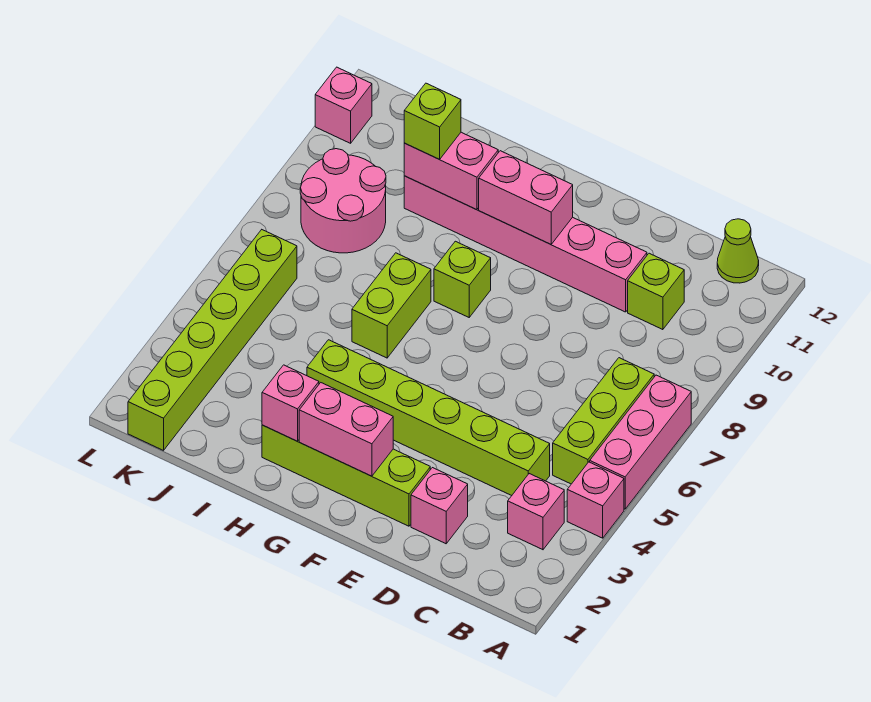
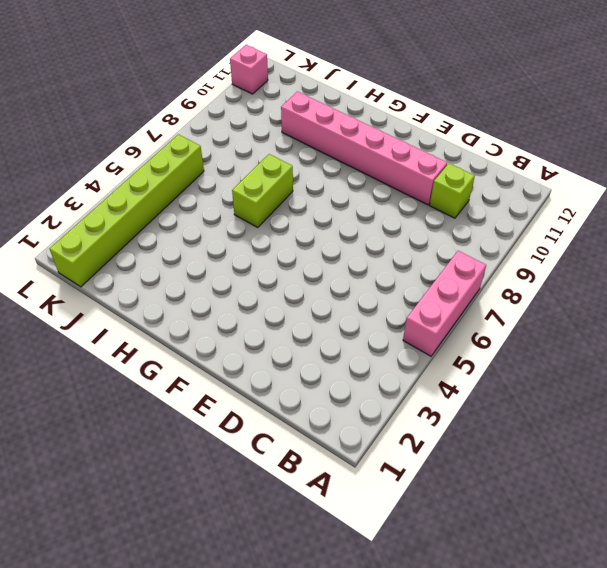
none -> pink brick A4 level 1
none -> pink brick B3 level 1
none -> lime brick B5:B7 level 1

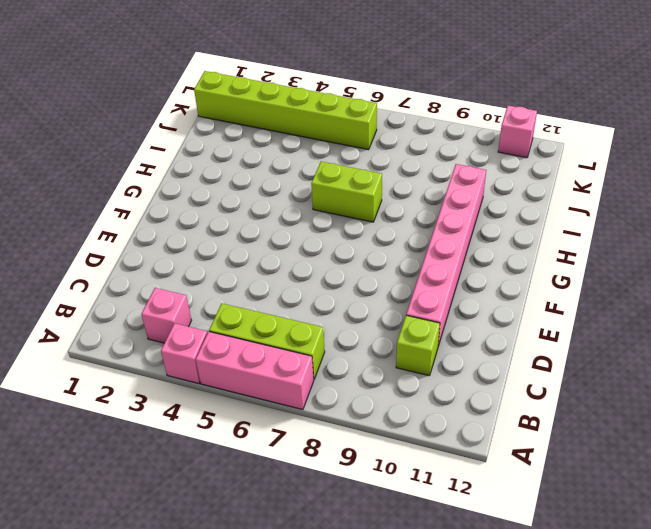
none -> lime cone B12 level 1
none -> lime brick C4:H4 level 1
none -> pink brick D2 level 1

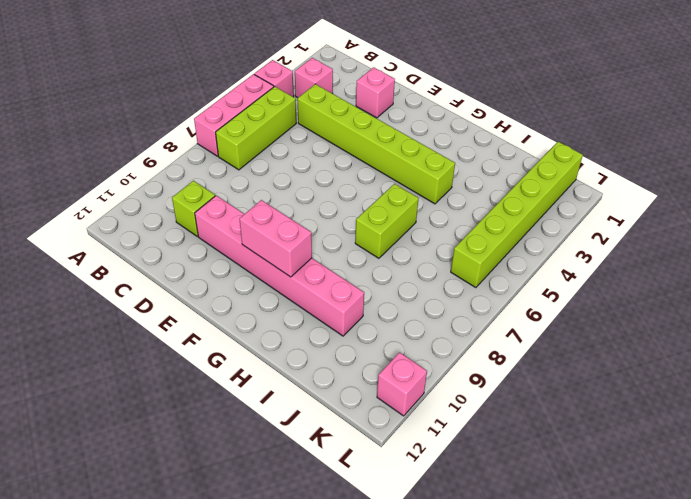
none -> lime cone B12 level 1
none -> lime brick E2:H2 level 1
none -> lime brick G8 level 1

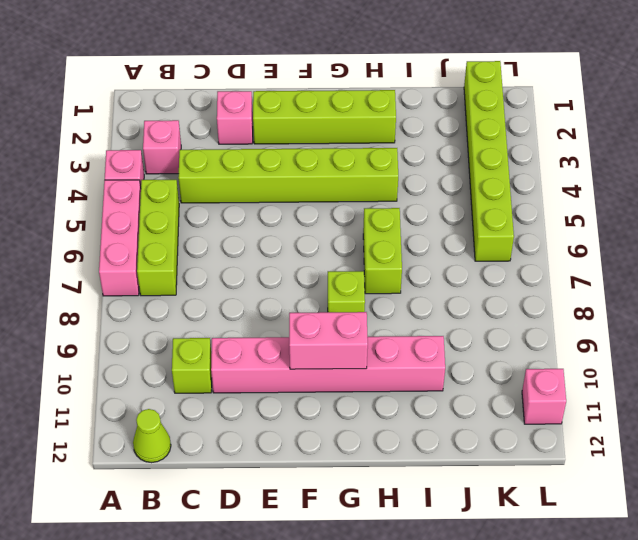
none -> pink round brick J8:K9 level 1
none -> pink brick F2:G2 level 2
none -> pink brick H2 level 2

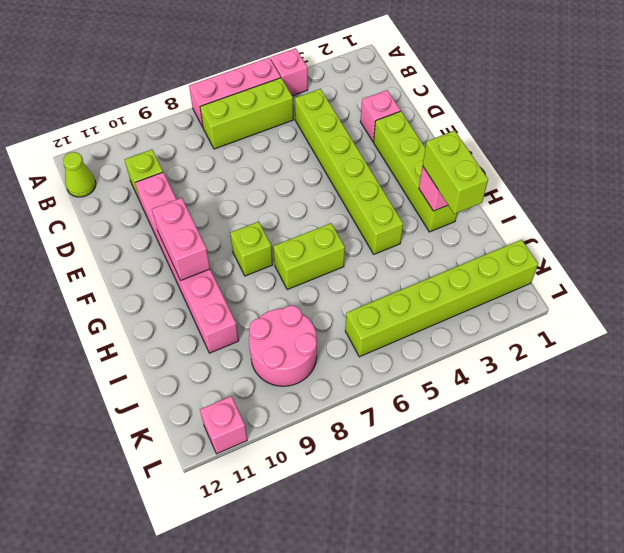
lime brick H2:I2 level 3 -> none
none -> pink brick B3 level 1
none -> pink brick F2:G2 level 2
none -> pink brick H10:I10 level 2

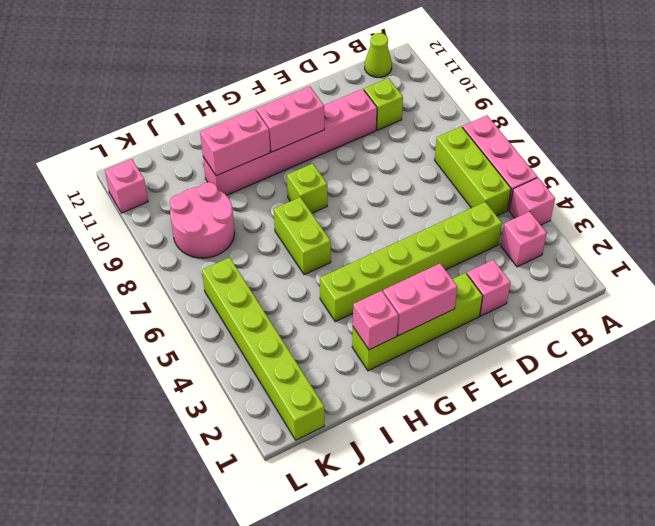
none -> lime brick I10 level 3

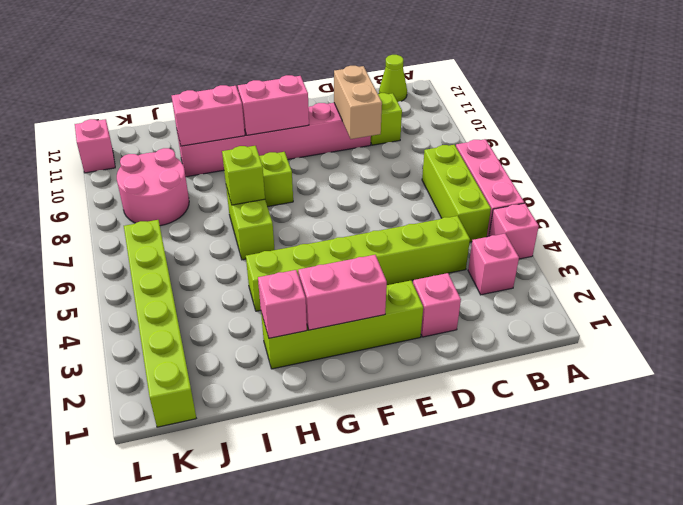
tan brick D9:D10 level 2 -> none
lime brick H7 level 2 -> lime brick I10 level 3

